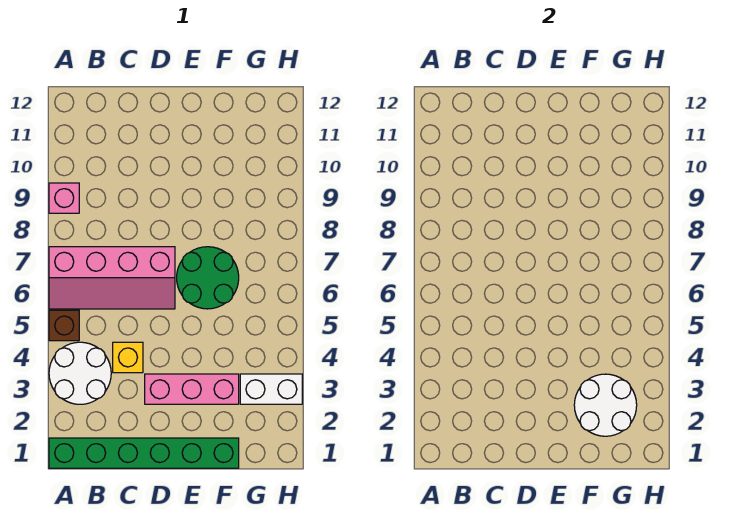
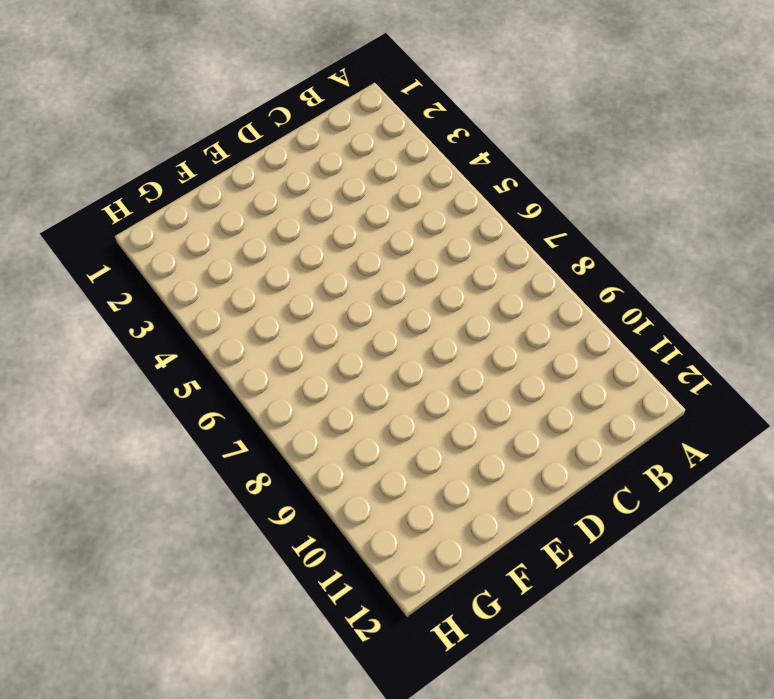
none -> green brick A1:F1 level 1
none -> white round brick A3:B4 level 1

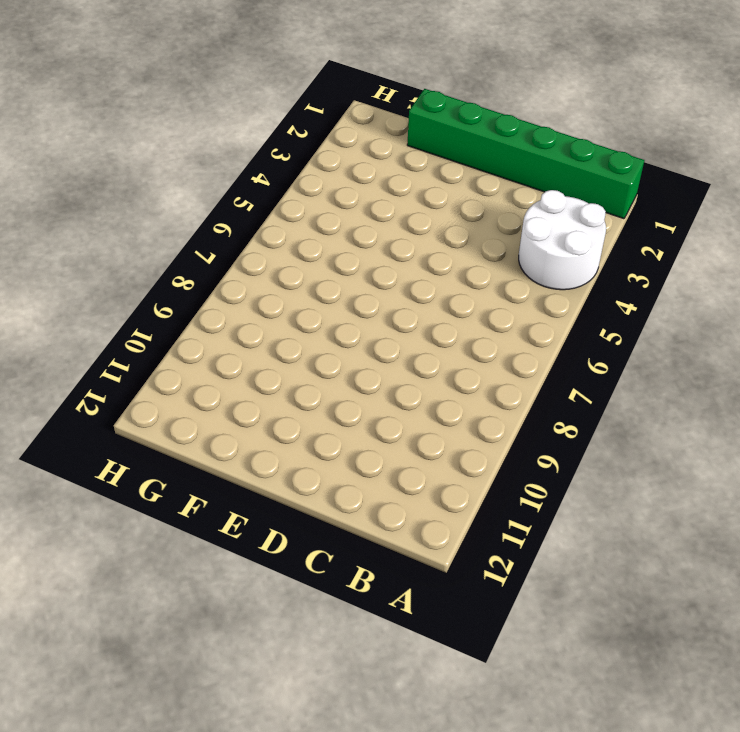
none -> brown brick A5 level 1
none -> pink slope A6:D7 level 1 top 7

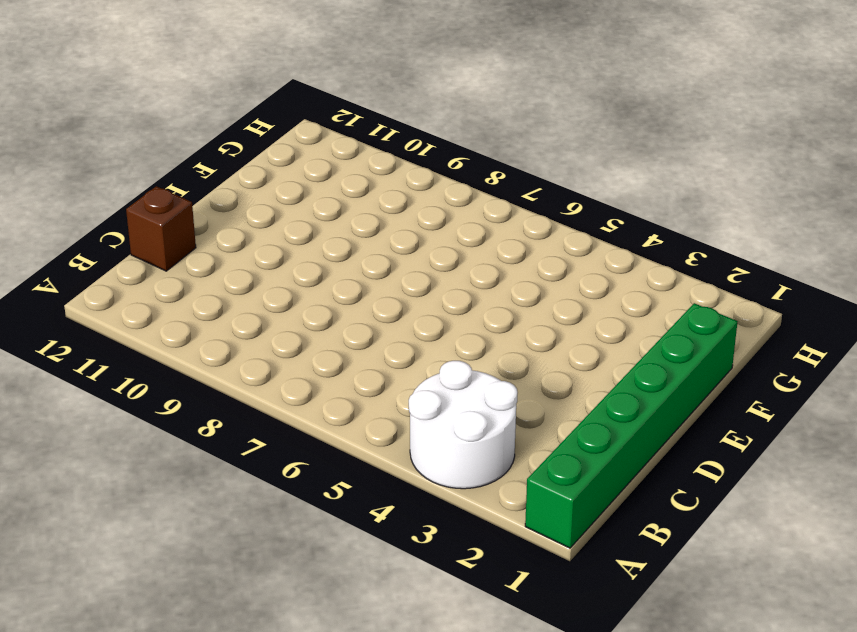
brown brick C12 level 1 -> brown brick A5 level 1
none -> pink slope A6:D7 level 1 top 7
none -> pink brick A9 level 1

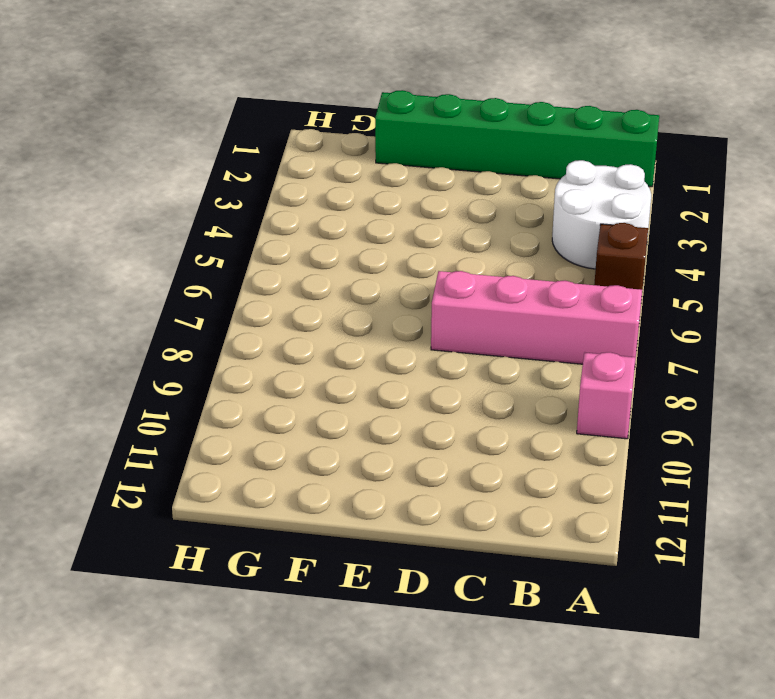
none -> yellow brick C4 level 1
none -> pink brick D3:F3 level 1

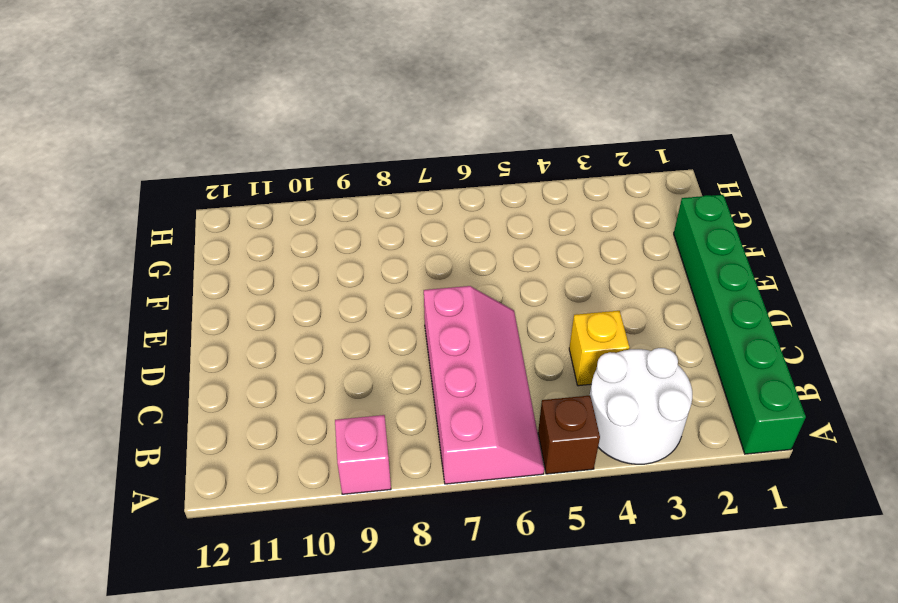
none -> pink brick D3:F3 level 1
none -> green round brick E6:F7 level 1

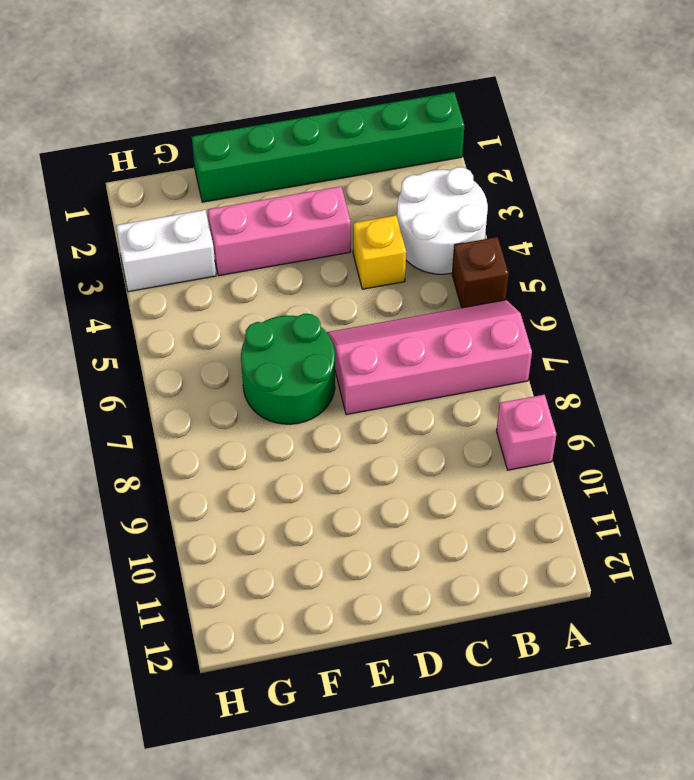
none -> white round brick F2:G3 level 2

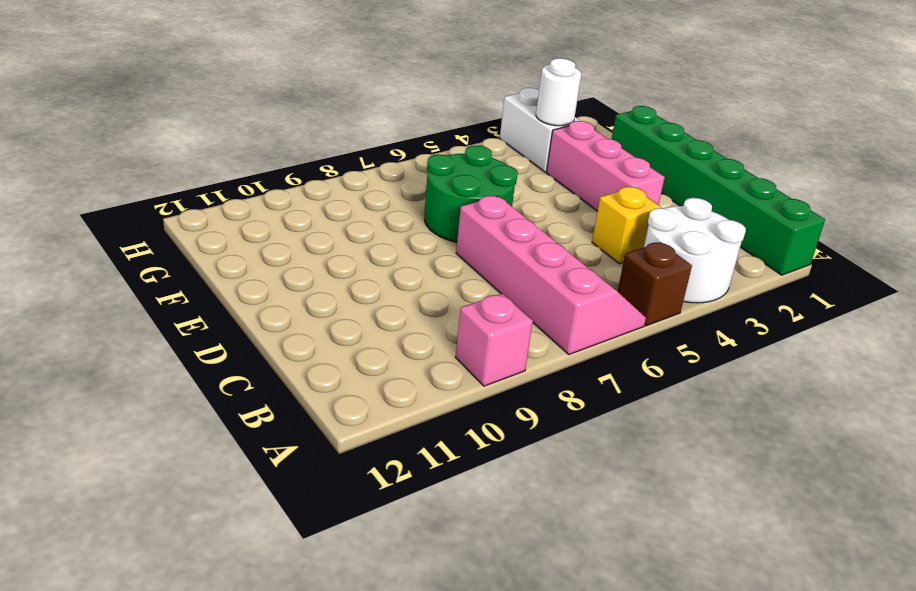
white round brick G3 level 2 -> white round brick F2:G3 level 2

